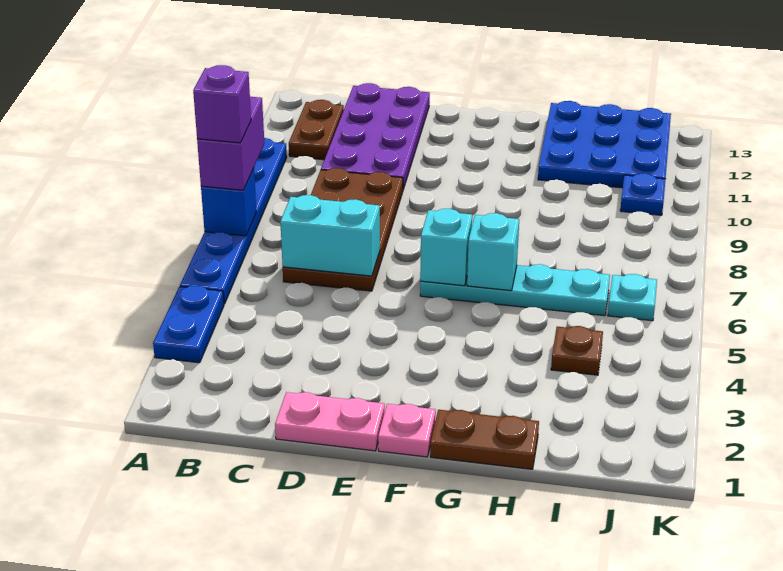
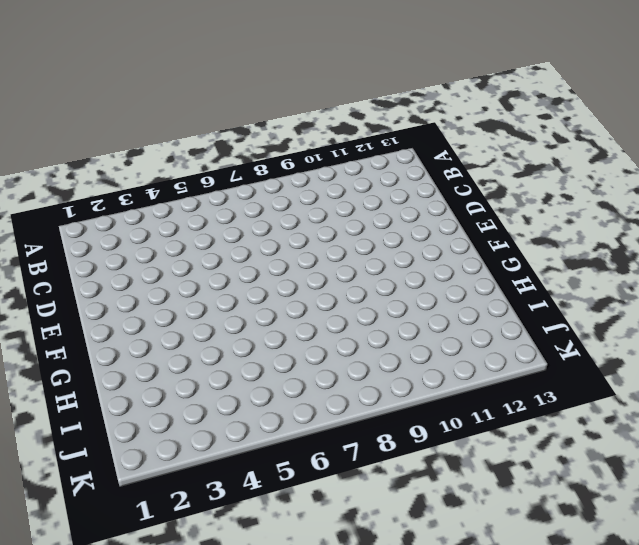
none -> blue plate A3:A4 level 1
none -> blue plate A5:A10 level 1
none -> brown plate B11:B12 level 1

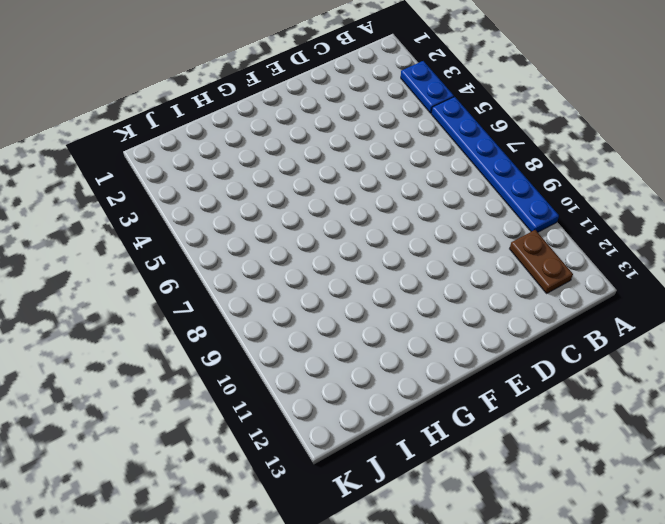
none -> brown plate C6:D9 level 1
none -> purple plate C10:D13 level 1
none -> pink plate D1:E1 level 1

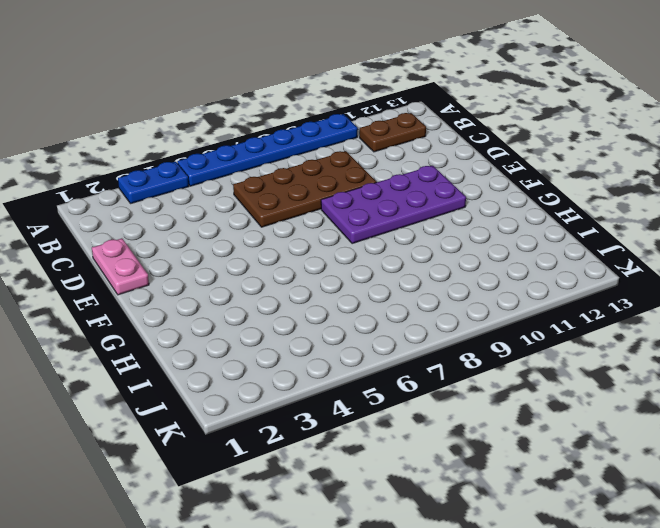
purple plate E8:F11 level 1 -> purple plate C10:D13 level 1
none -> pink plate F1 level 1
none -> cyan plate F6:I6 level 1
none -> brown plate G1:H1 level 1

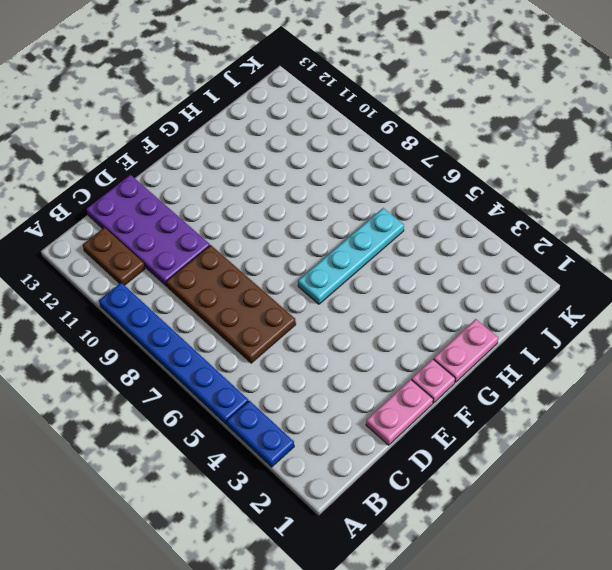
pink plate G1:H1 level 1 -> brown plate G1:H1 level 1
none -> blue plate H11:J13 level 1
none -> brown plate I4 level 1
none -> cyan plate J6 level 1

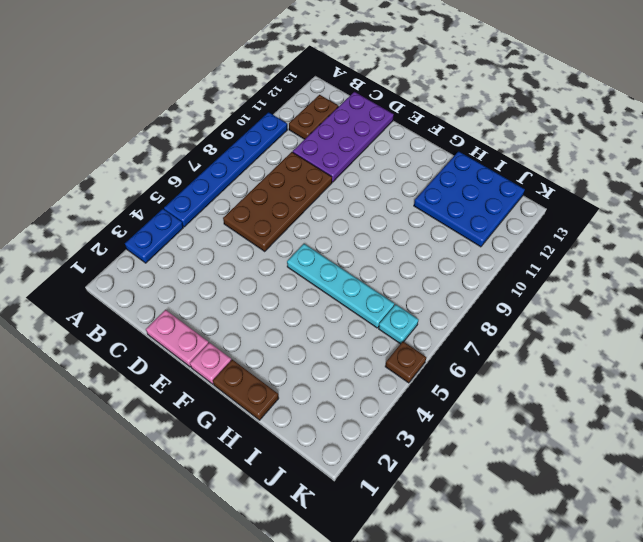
brown plate K5 level 1 -> brown plate I4 level 1
none -> blue plate J10 level 1
none -> blue brick A7 level 2
none -> cyan brick C6:D6 level 2

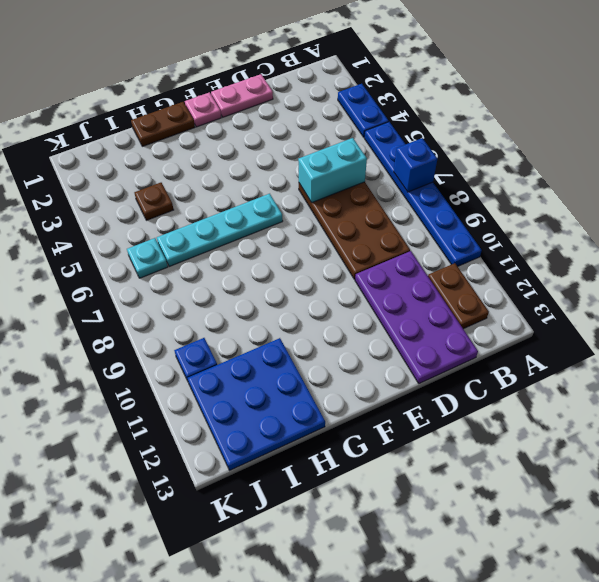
none -> cyan brick F6 level 2
none -> cyan brick G6 level 2
none -> purple brick A7:A8 level 3

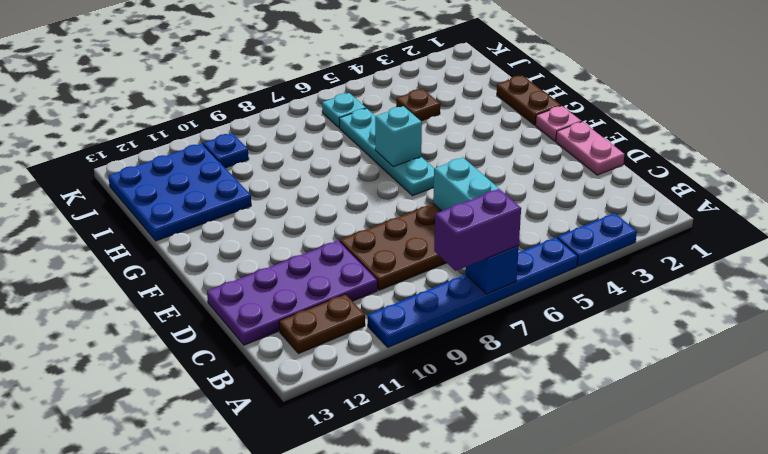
none -> cyan brick F6 level 2
none -> purple brick A7 level 4

